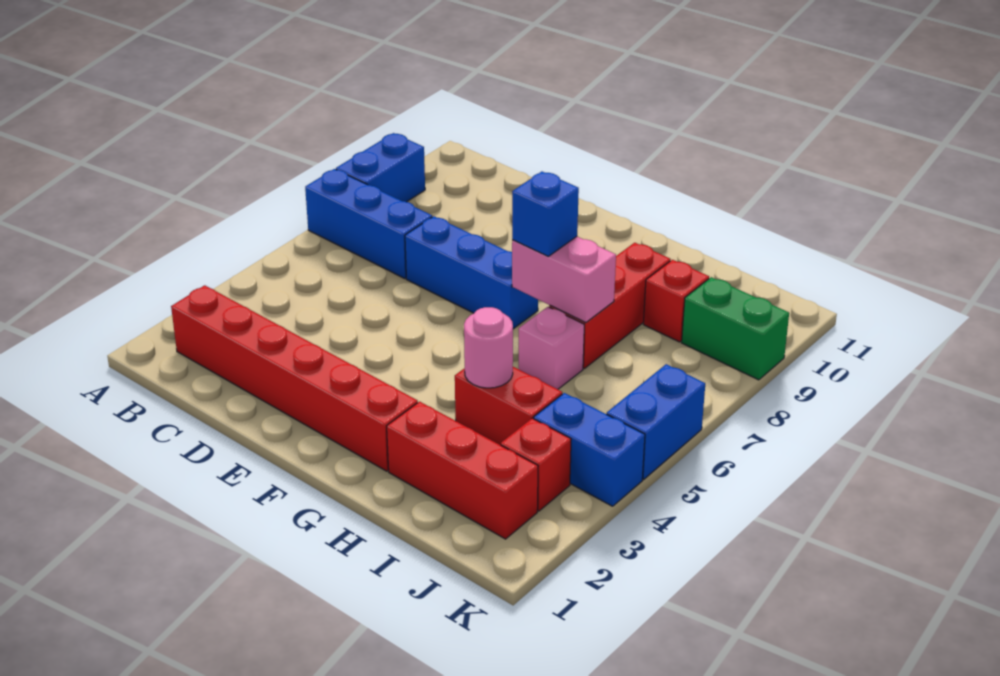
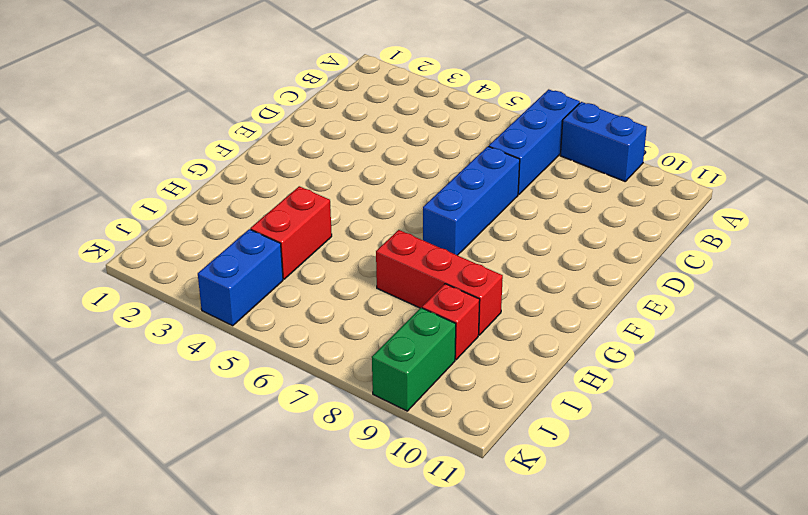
none -> red brick B2:G2 level 1
none -> red brick H2:J2 level 1
none -> pink brick H6 level 1

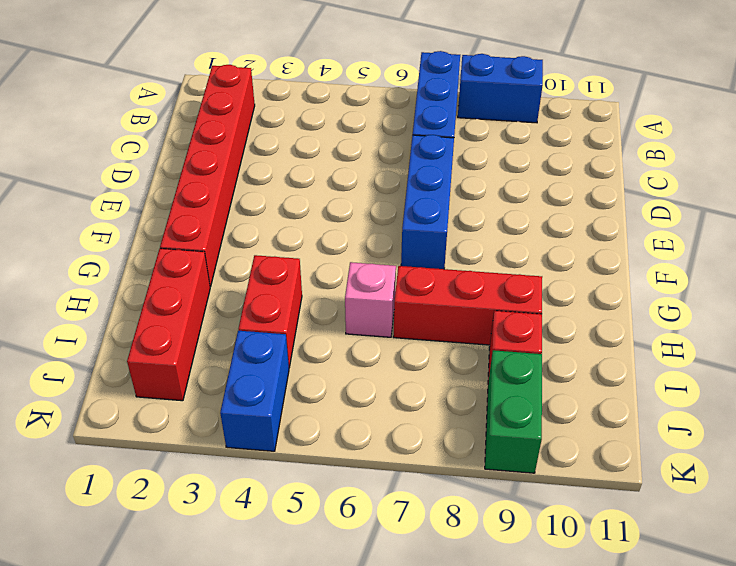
none -> red brick J3 level 1
none -> blue brick K5:K6 level 1
none -> pink brick G7:H7 level 2

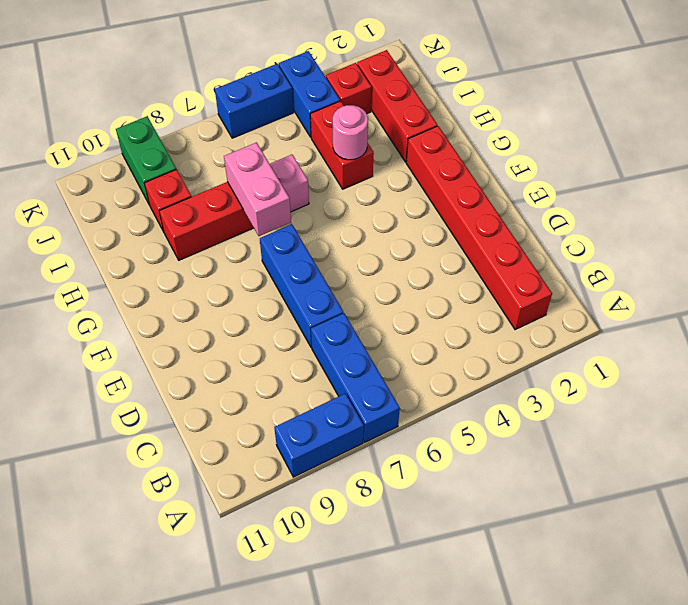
none -> blue brick G7 level 3

